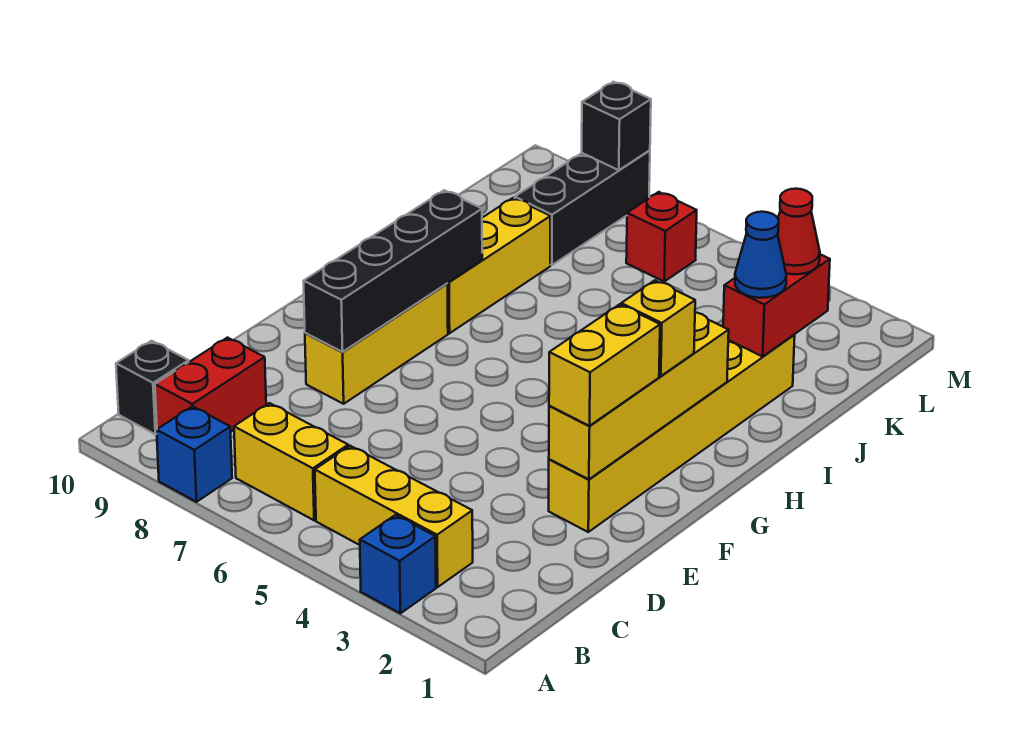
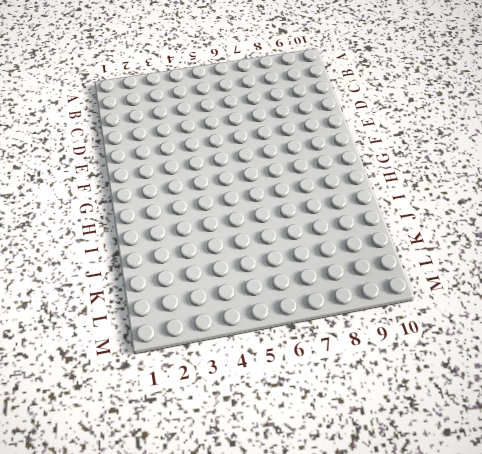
none -> blue brick A3 level 1
none -> blue brick A8 level 1
none -> yellow brick B3:B5 level 1

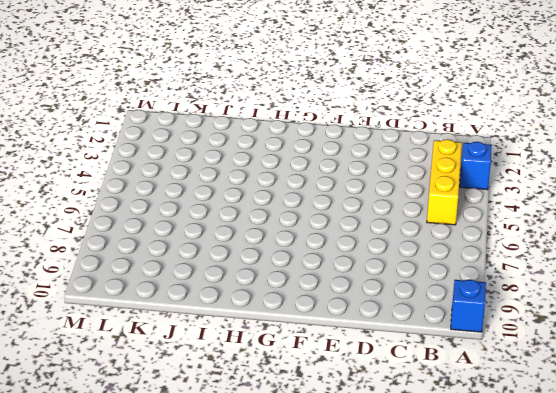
blue brick A10 level 1 -> blue brick A8 level 1
none -> yellow brick B6:B7 level 1
none -> red brick B9:C9 level 1
none -> black brick B10 level 1

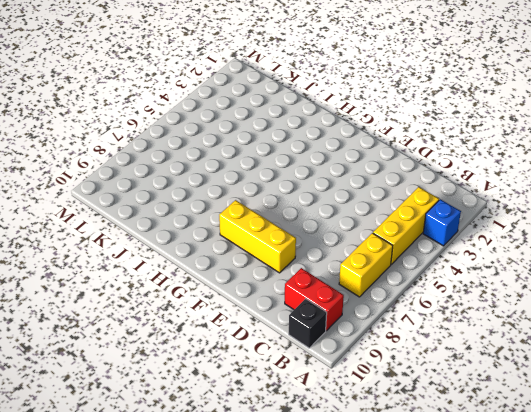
none -> blue brick A8 level 1
none -> yellow brick E2:J2 level 1
none -> yellow brick H8:J8 level 1

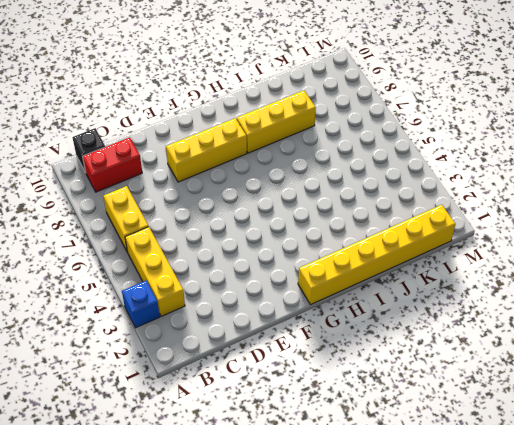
yellow brick G1:L1 level 1 -> yellow brick E2:J2 level 1
none -> blue brick A8 level 1
none -> black brick K8:M8 level 1
none -> red brick L6 level 1

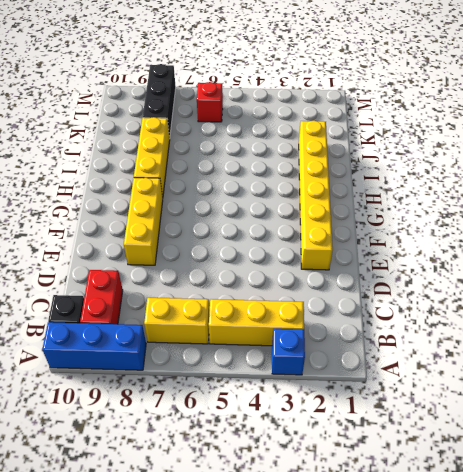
blue brick A8:A10 level 1 -> blue brick A8 level 1
none -> yellow brick E2:H2 level 2
none -> black brick E8:H8 level 2
none -> red brick J2:K2 level 2

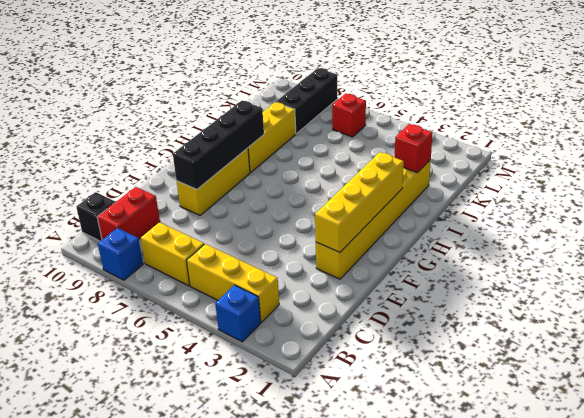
red brick J2 level 2 -> red brick J2:K2 level 2
none -> black brick M8 level 2
none -> yellow brick E2:F2 level 3
none -> yellow brick G2 level 3

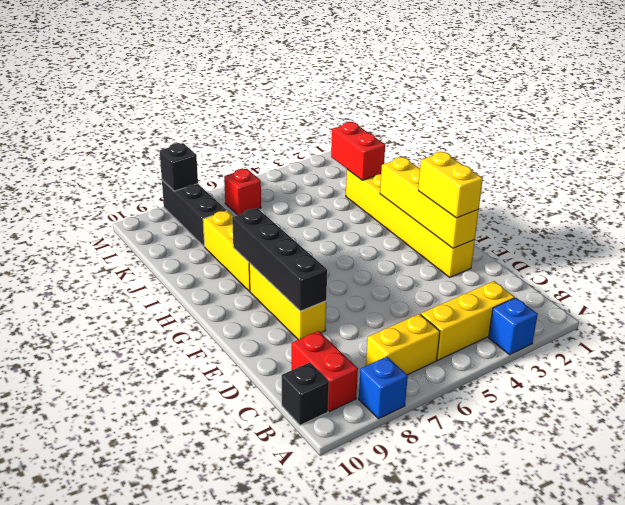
none -> yellow brick G2 level 3
none -> blue cone J2 level 3
none -> red cone K2 level 3

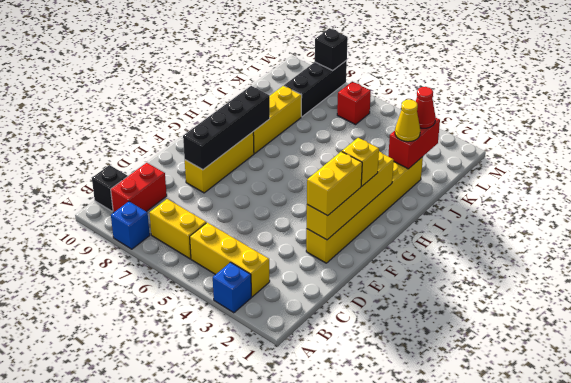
yellow cone J2 level 3 -> blue cone J2 level 3

